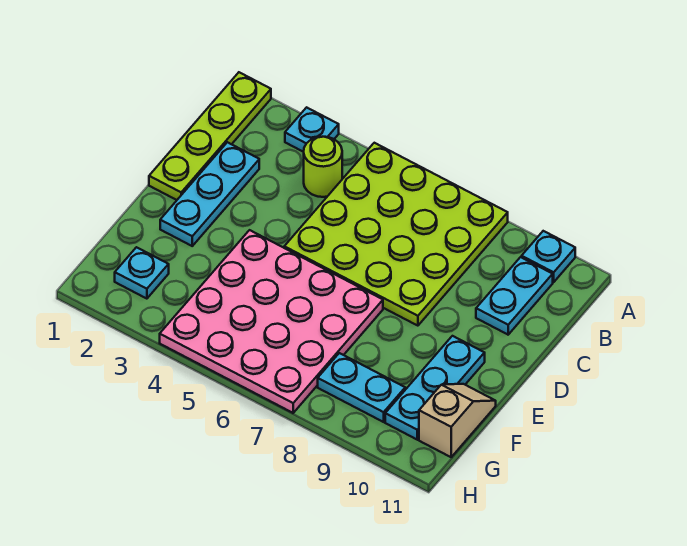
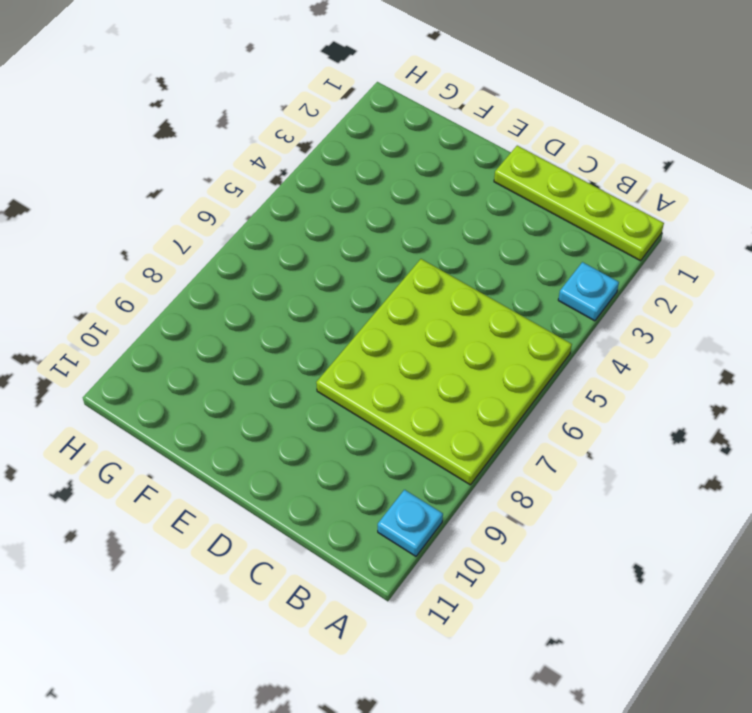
none -> lime round brick B4 level 1
none -> cyan plate B10:C10 level 1
none -> cyan plate C2:E2 level 1

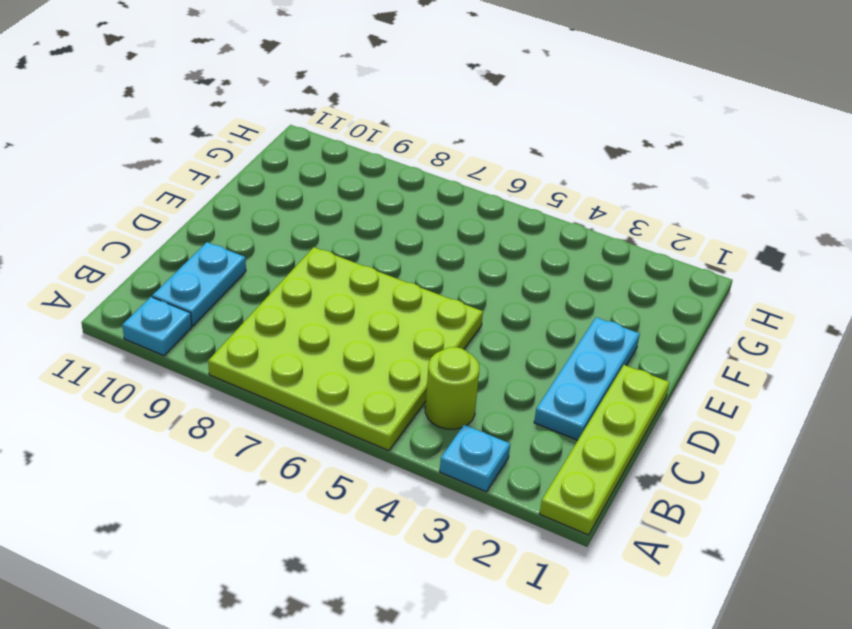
none -> pink plate E4:H7 level 1
none -> cyan plate E10:G10 level 1
none -> tan slope F11:G11 level 1 top G

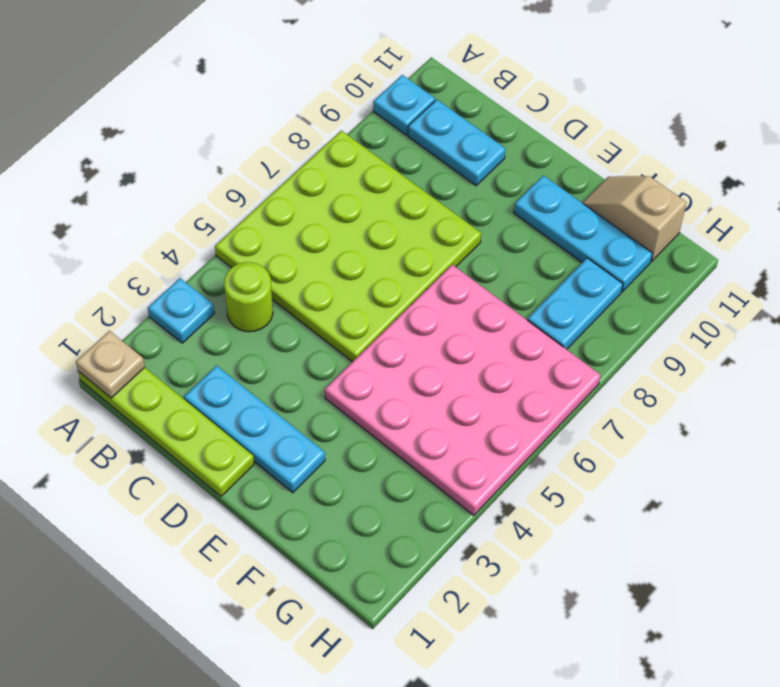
tan plate A1 level 2 -> none
none -> cyan plate G2 level 1

